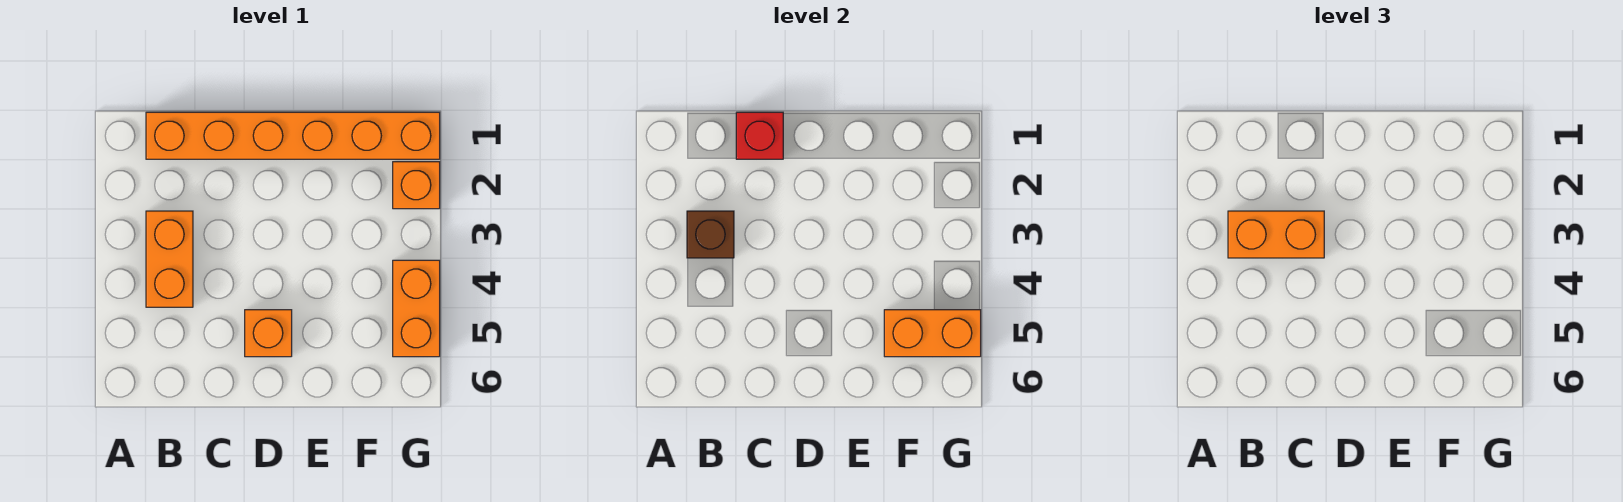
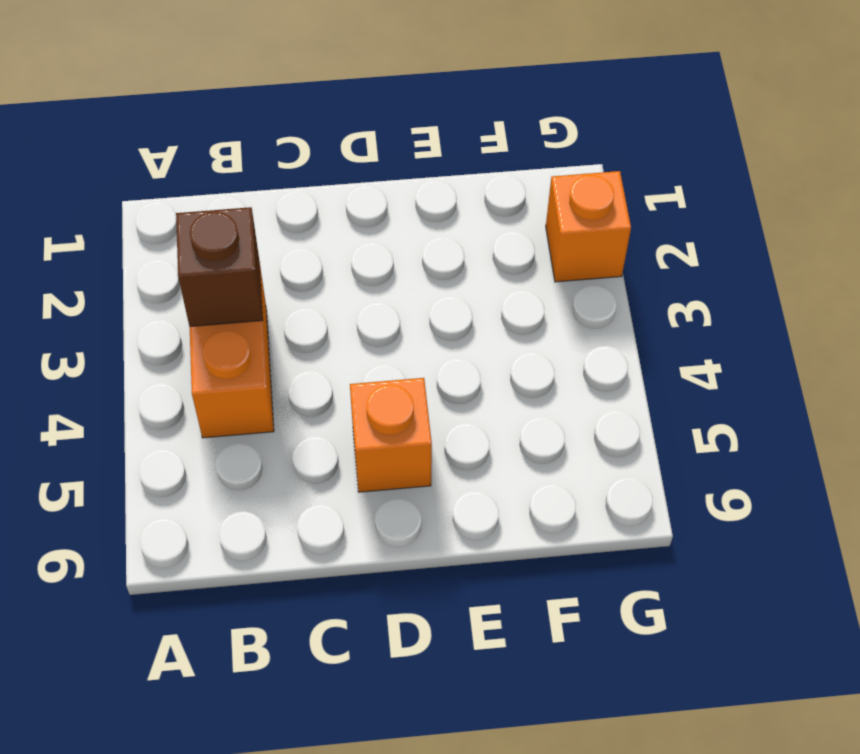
none -> orange brick B1:G1 level 1
none -> orange brick G4:G5 level 1

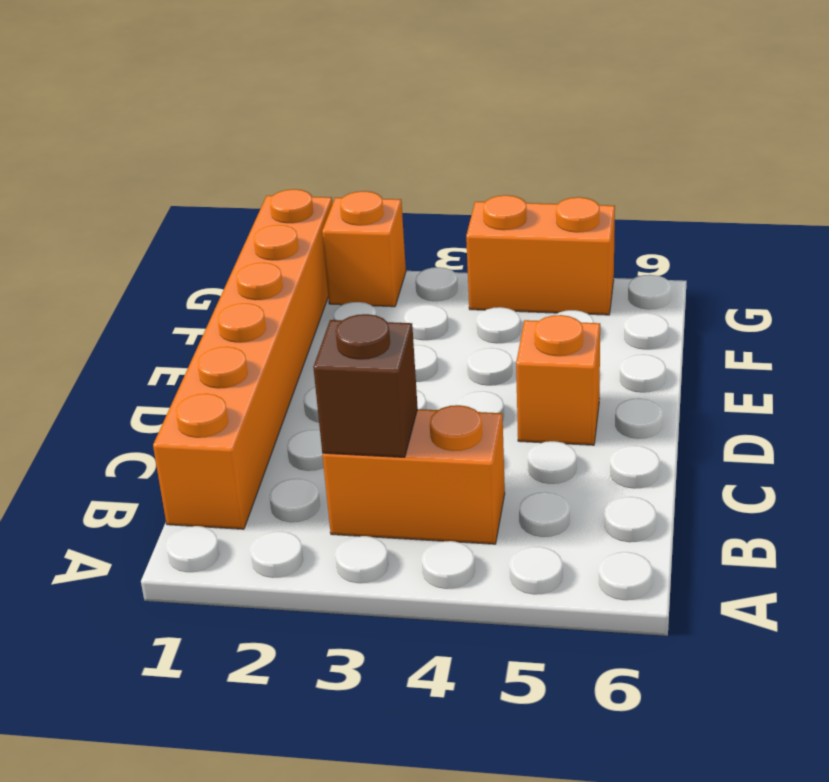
none -> red brick C1 level 2
none -> orange brick F5:G5 level 2

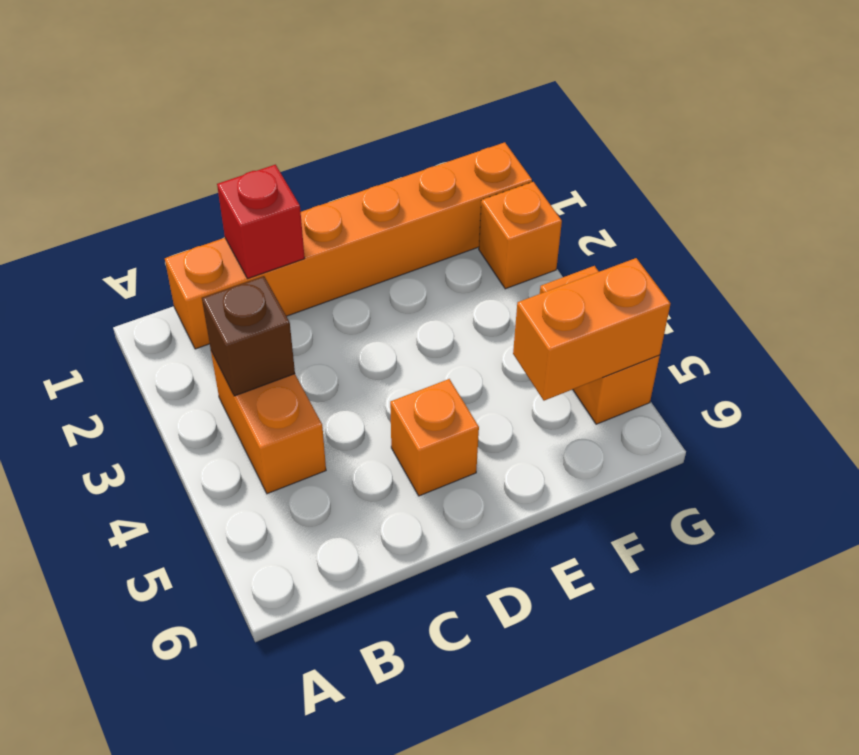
none -> orange brick B3:C3 level 3

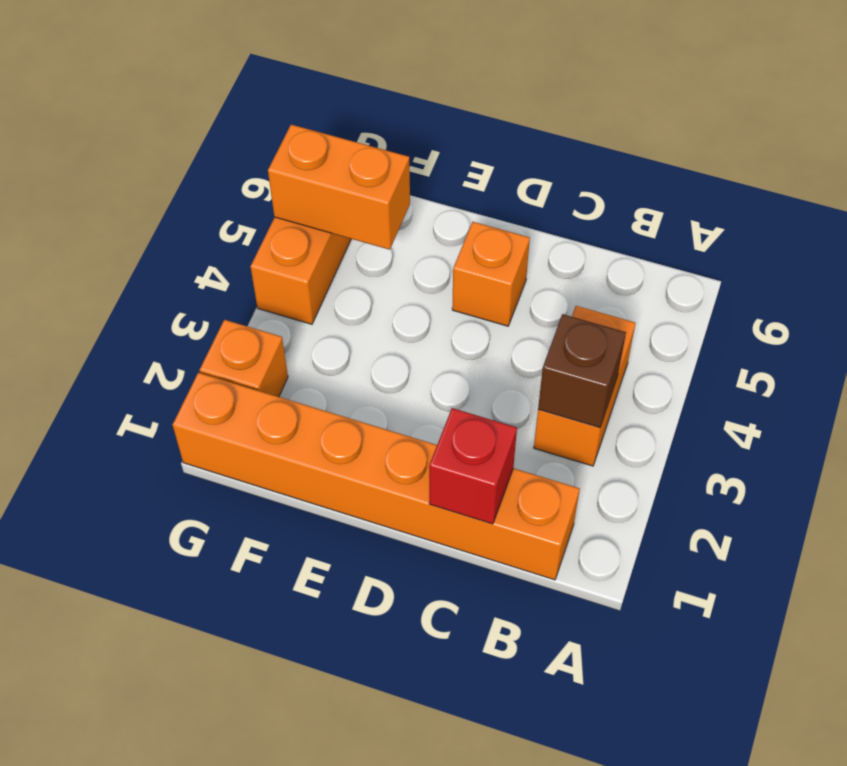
none -> orange brick B3:C3 level 3

